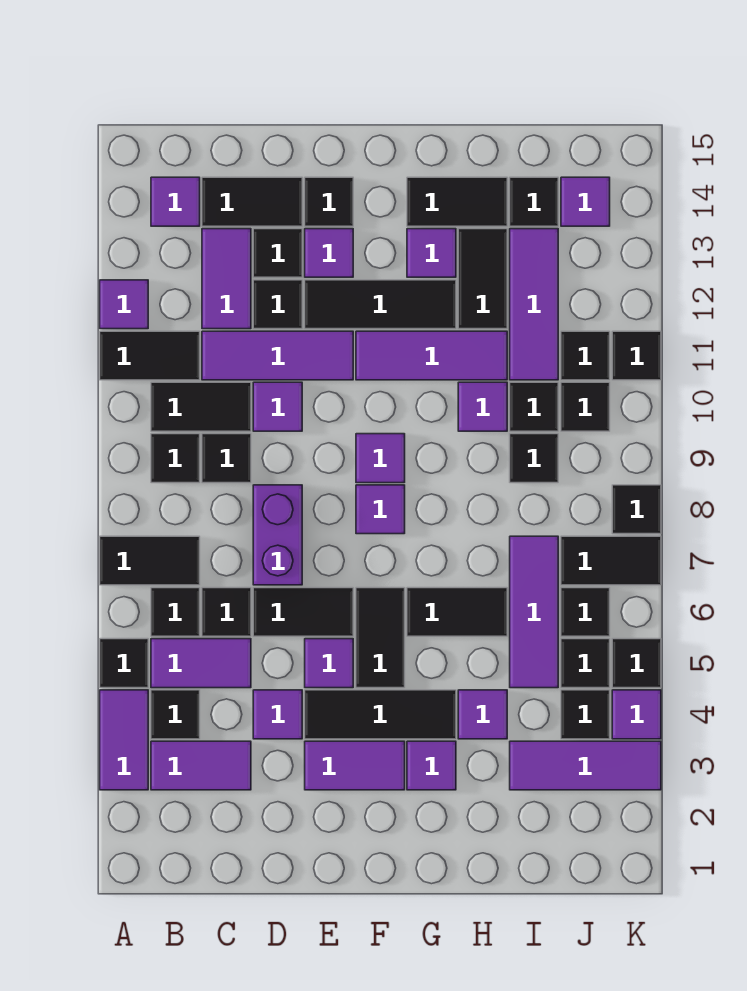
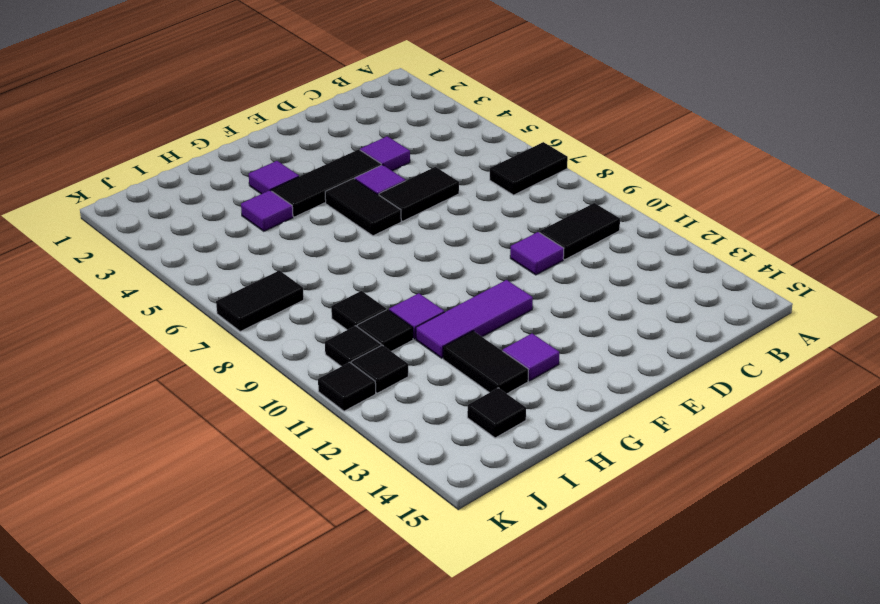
none -> purple tile A3:A4 level 1
none -> black tile A5 level 1
none -> black tile A11:B11 level 1
none -> purple tile A12 level 1

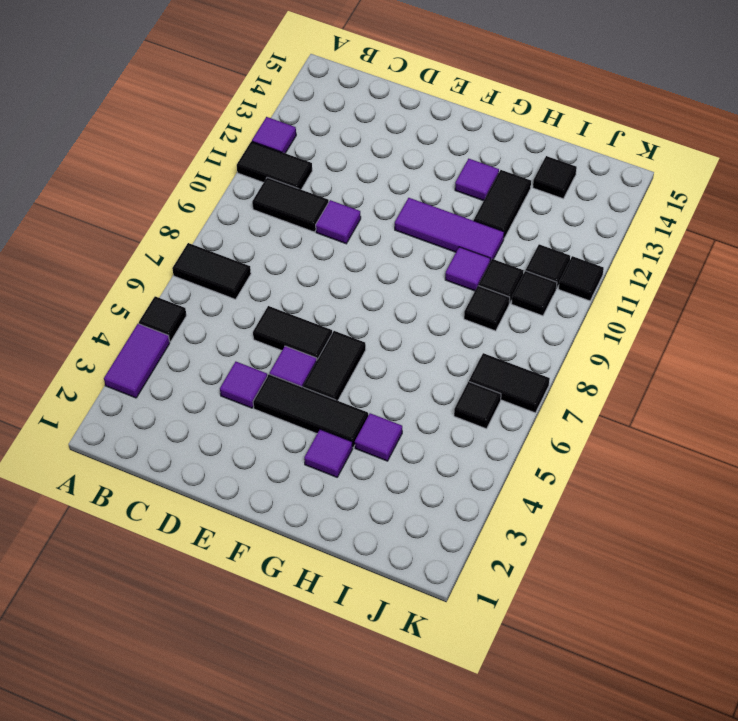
none -> purple tile B3:C3 level 1
none -> black tile B4 level 1
none -> purple tile B5:C5 level 1
none -> black tile B6 level 1

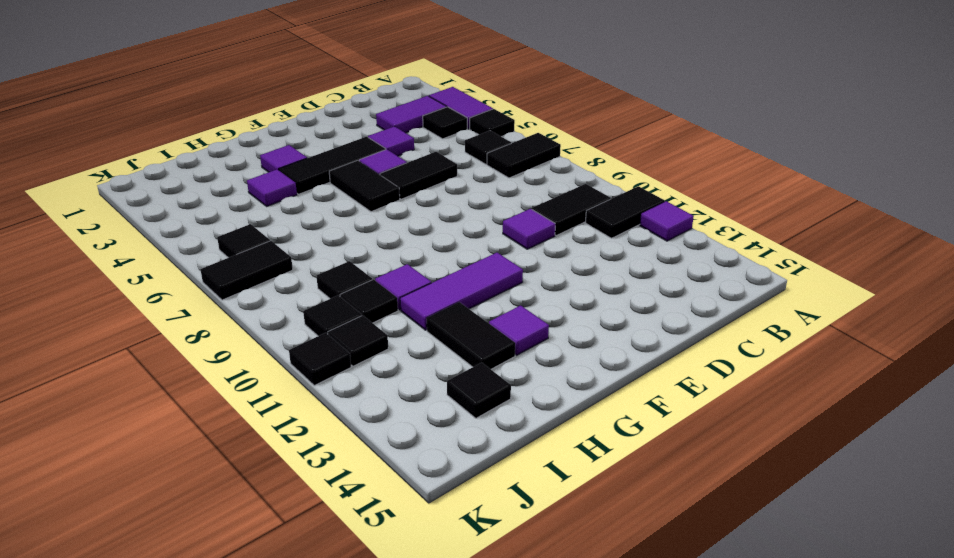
none -> purple tile B5:C5 level 1
none -> black tile B9 level 1
none -> purple tile B14 level 1
none -> black tile C6 level 1

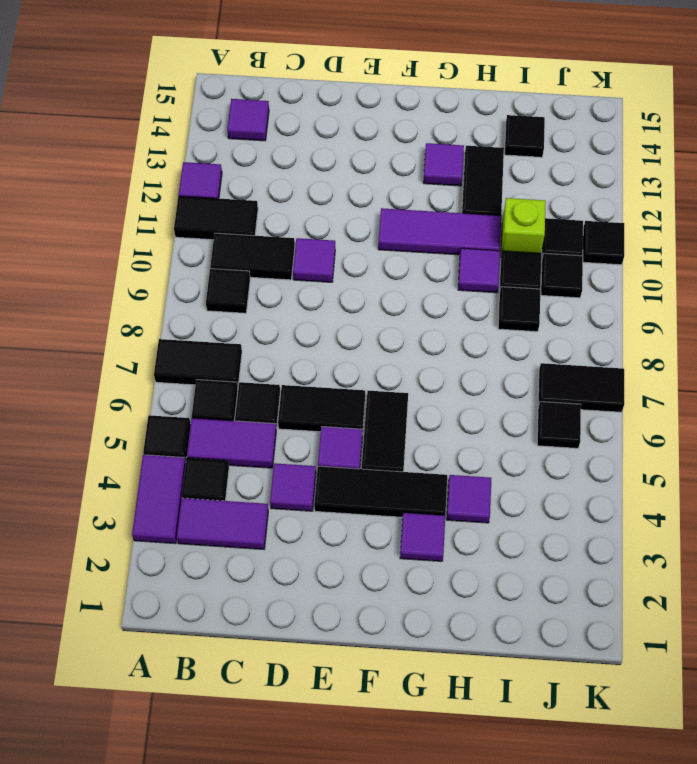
lime brick I11 level 1 -> purple tile I11:I13 level 1
none -> black tile C9 level 1
none -> purple tile C11:E11 level 1
none -> purple tile C12:C13 level 1
none -> black tile C14:D14 level 1

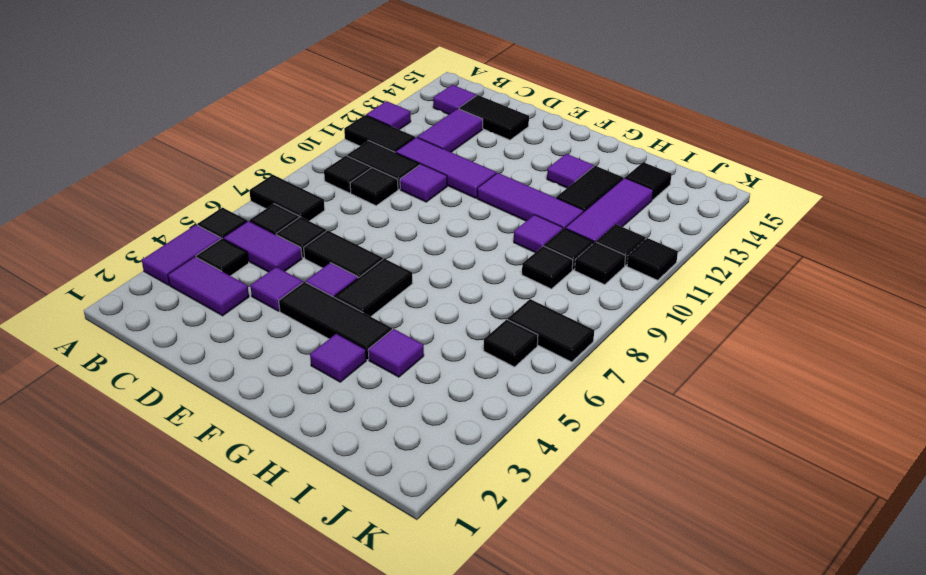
none -> purple brick D7:D8 level 1
none -> black tile D12 level 1
none -> black tile D13 level 1
none -> purple tile E3:F3 level 1

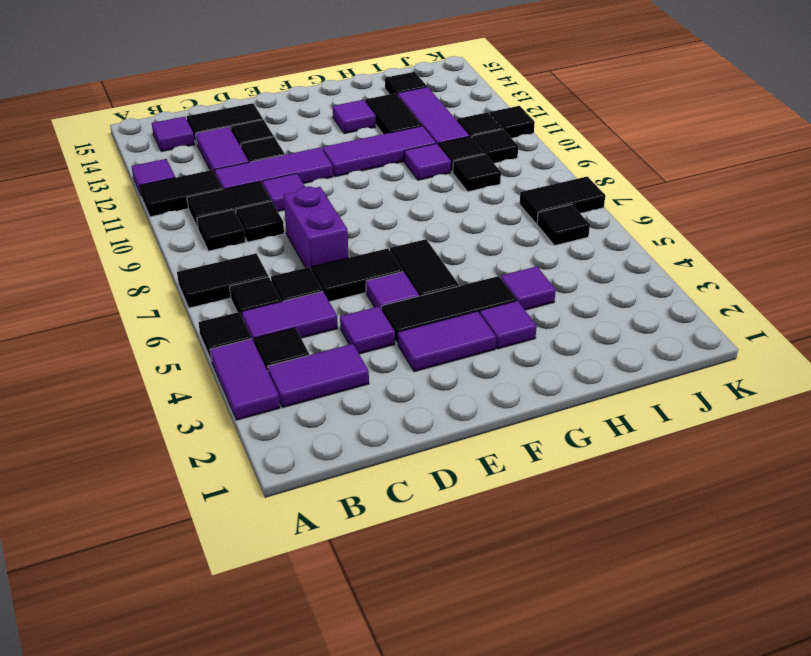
none -> black tile E12:G12 level 1
none -> purple tile E13 level 1
none -> black tile E14 level 1
none -> purple tile F8 level 1

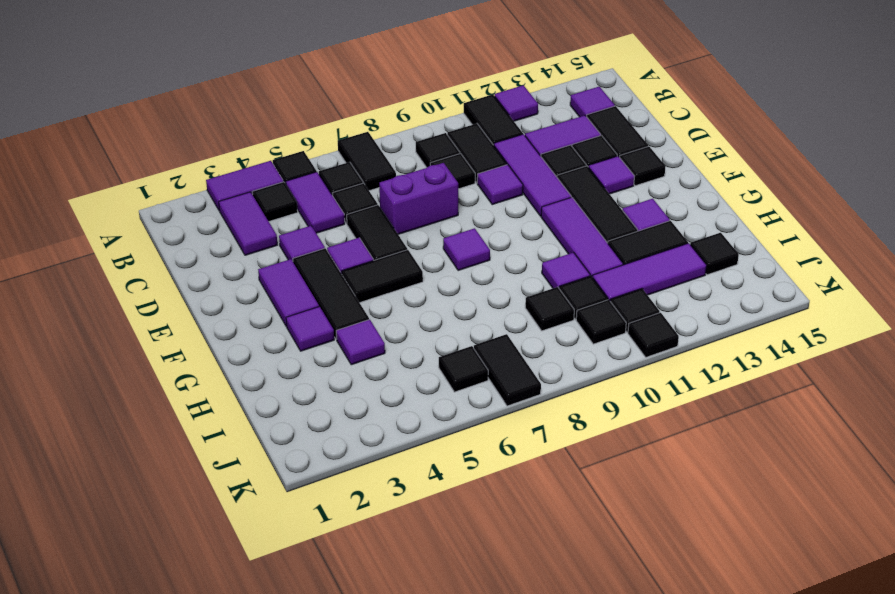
none -> purple tile F9 level 1
none -> black tile G6:H6 level 1
none -> black tile G14:H14 level 1
none -> purple tile I3:K3 level 1

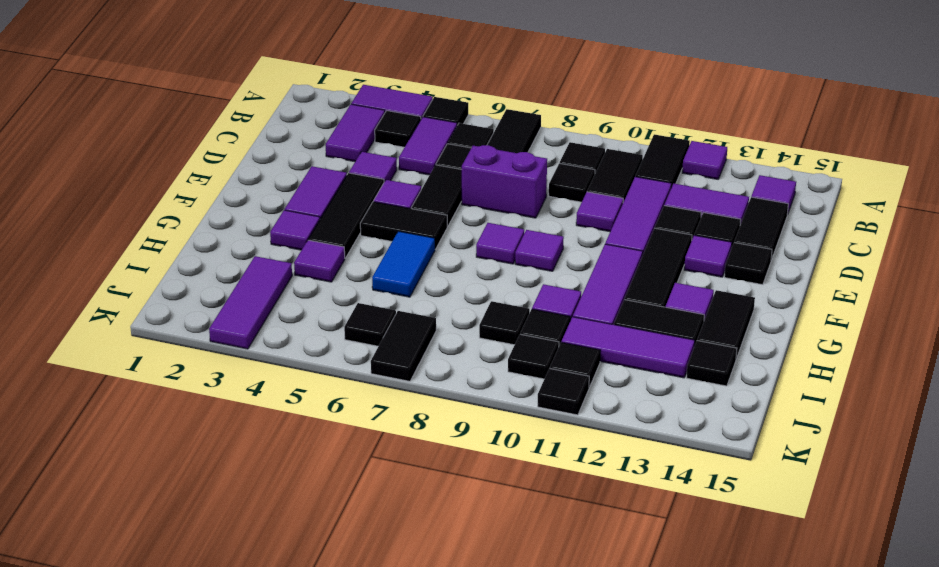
blue tile G6:H6 level 1 -> black tile G6:H6 level 1
none -> purple tile I5:I7 level 1
none -> black tile J4 level 1
none -> black tile J5 level 1
none -> purple tile J14 level 1

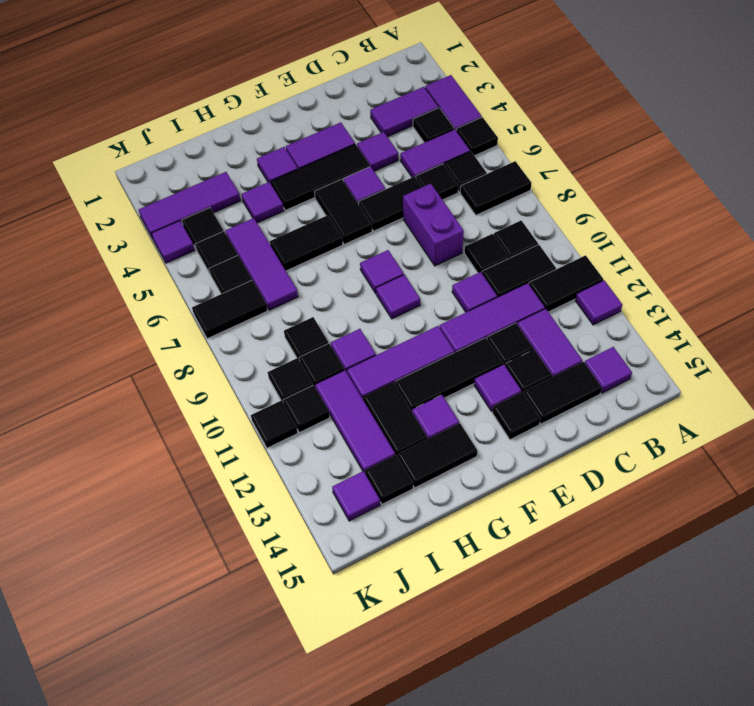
none -> black tile K5 level 1
none -> black tile K8 level 1

